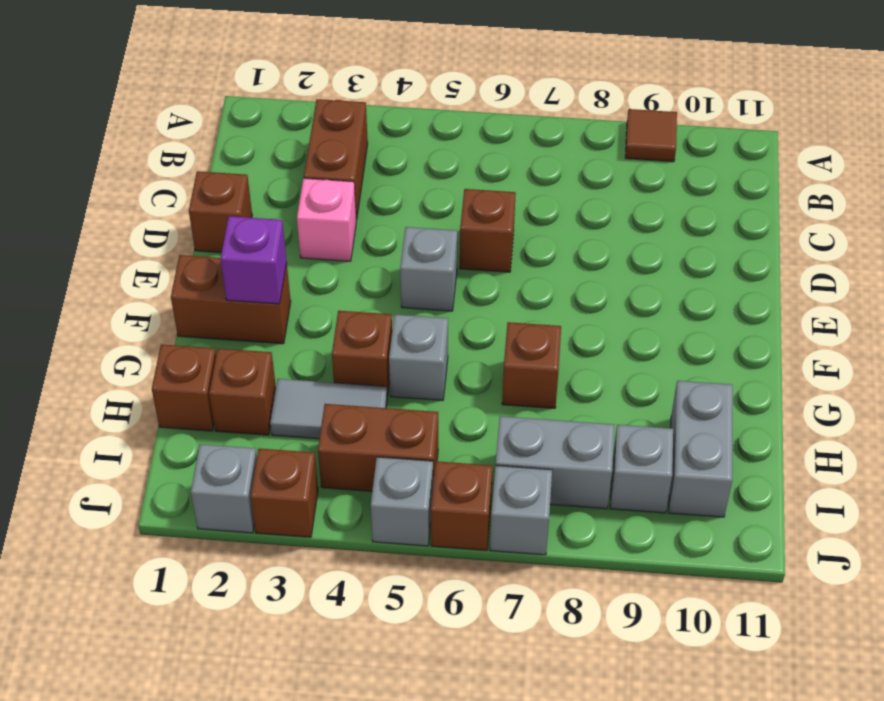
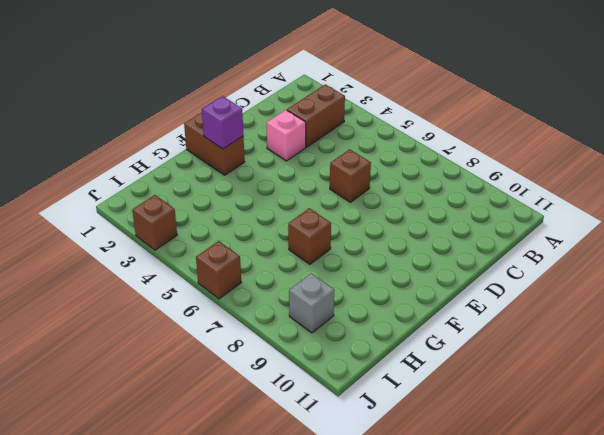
none -> brown tile A9 level 1
none -> brown brick D1 level 1
none -> grey brick E5 level 1

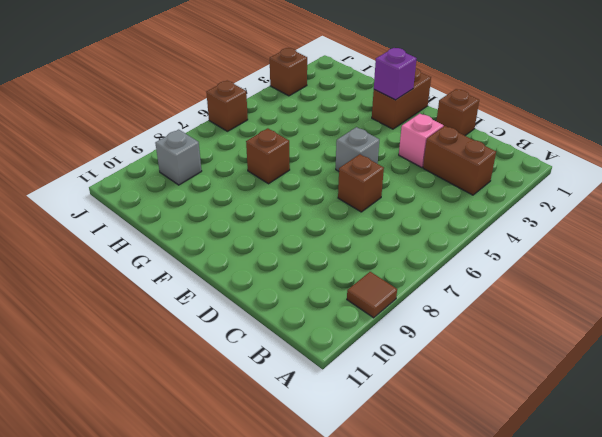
none -> brown brick G4 level 1
none -> grey brick G5 level 1
none -> brown brick H1 level 1

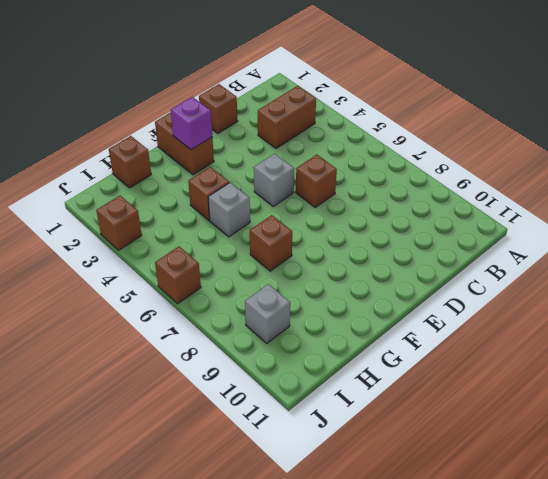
none -> brown tile A9 level 1
none -> pink brick D3 level 1
none -> brown brick H2 level 1

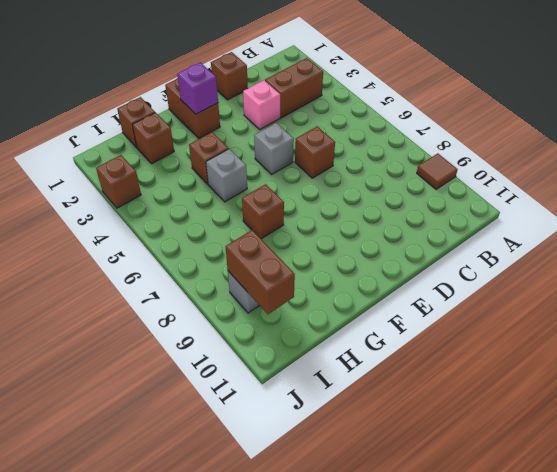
brown brick I9:I10 level 2 -> brown brick I4:I5 level 1
none -> grey tile H3:H4 level 1
none -> grey brick H10:I10 level 1
none -> grey brick I7:I8 level 1

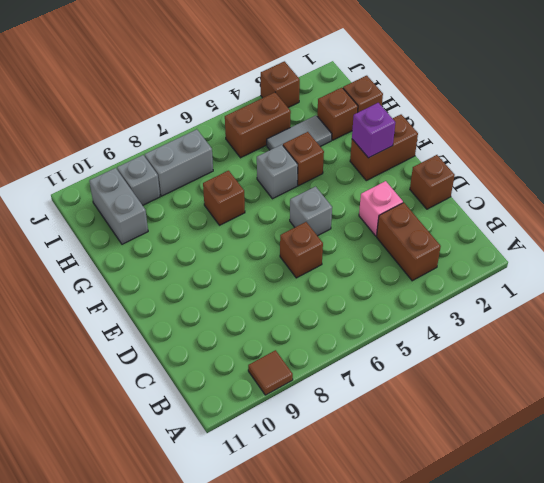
none -> grey brick J2 level 1
none -> grey brick J5 level 1
none -> brown brick J6 level 1

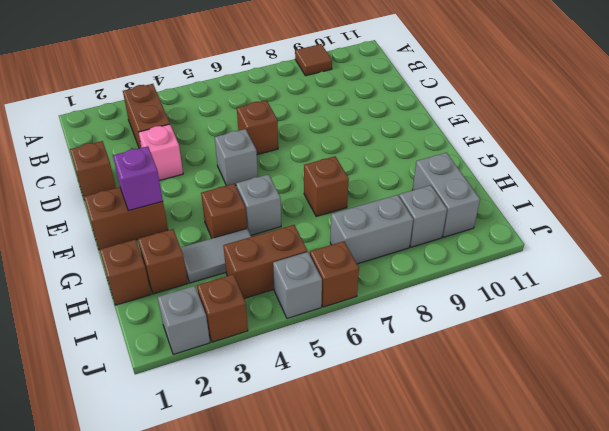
none -> grey brick J7 level 1

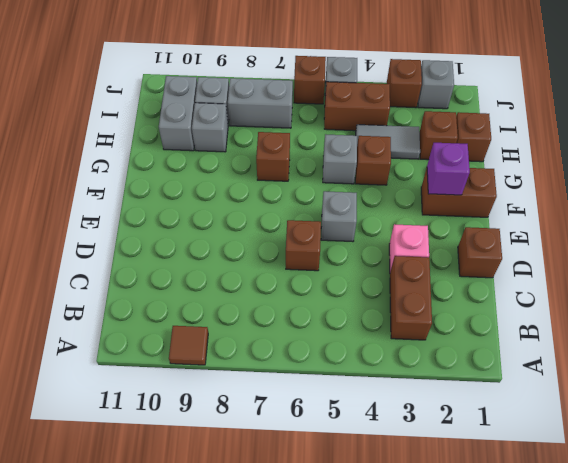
grey brick H9 level 1 -> grey brick J7 level 1

